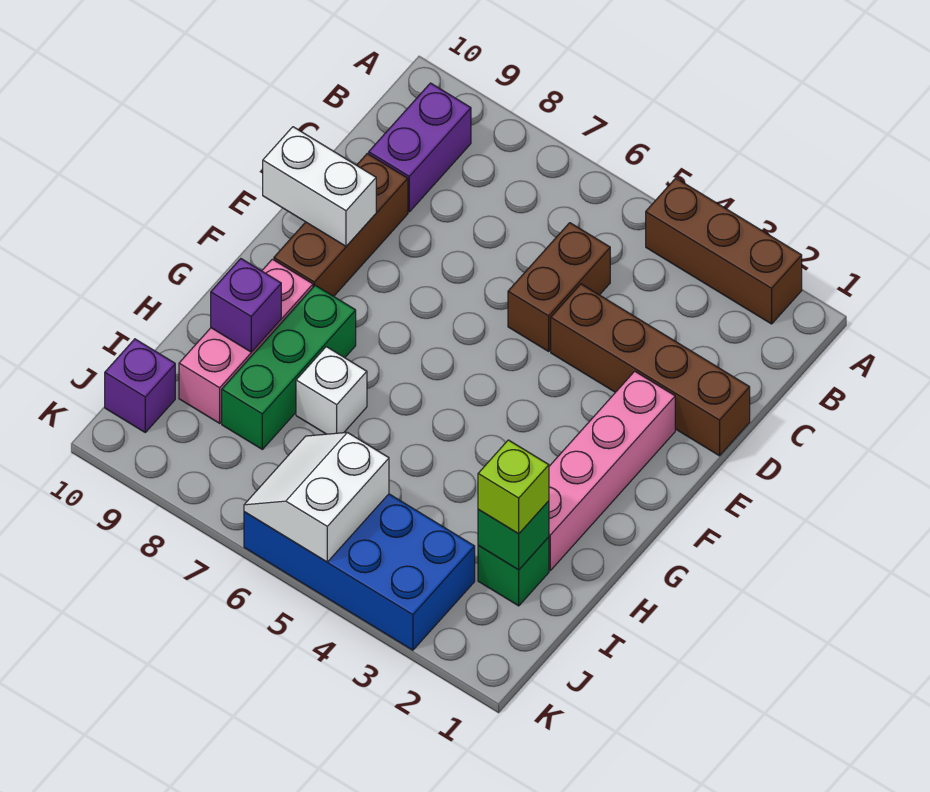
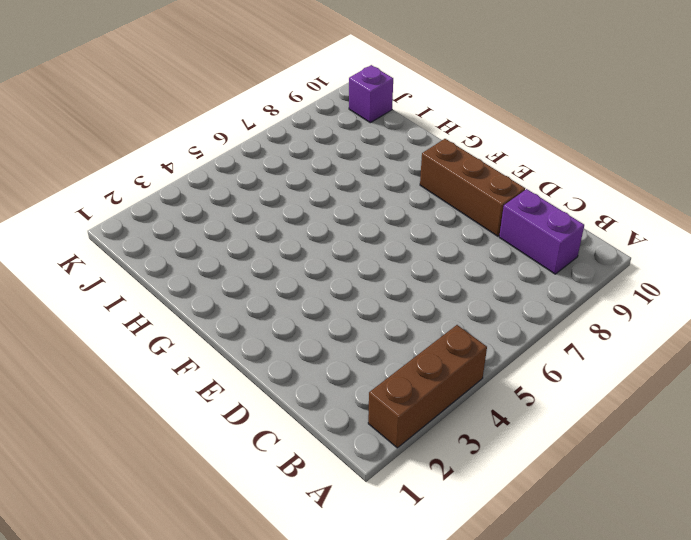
none -> brown brick C5:D5 level 1
none -> brown brick D1:D4 level 1
none -> pink brick E2:H2 level 1

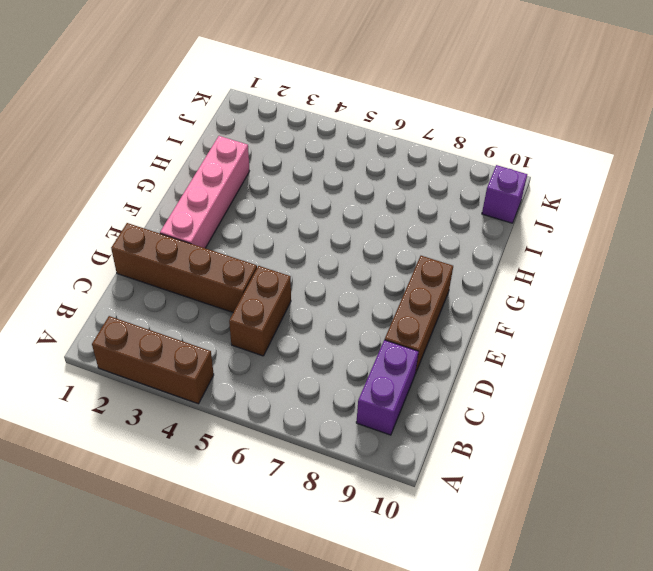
none -> green brick G8:I8 level 1
none -> pink brick G9:I9 level 1
none -> white brick H7 level 1

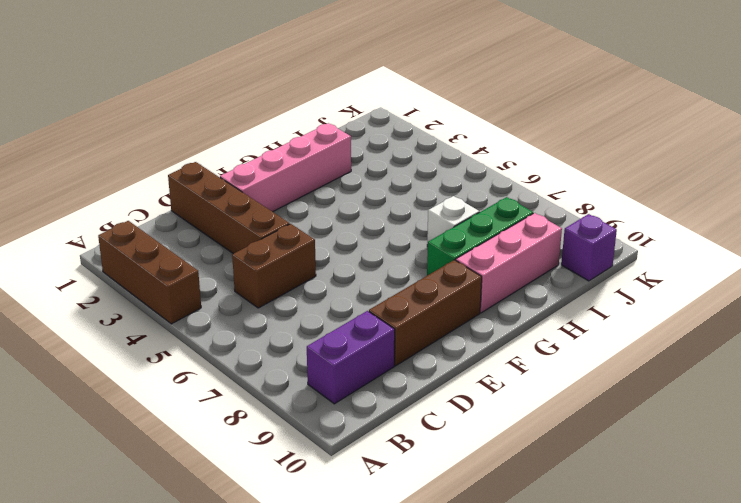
none -> green brick I2 level 1
none -> blue brick J3:K6 level 1
none -> white brick E9:E10 level 2

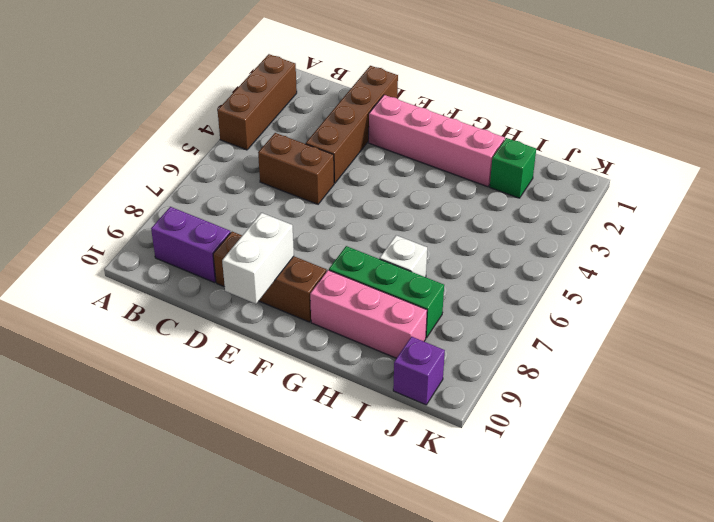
none -> blue brick J3:K6 level 1
none -> purple brick H9 level 2
none -> green brick I2 level 2

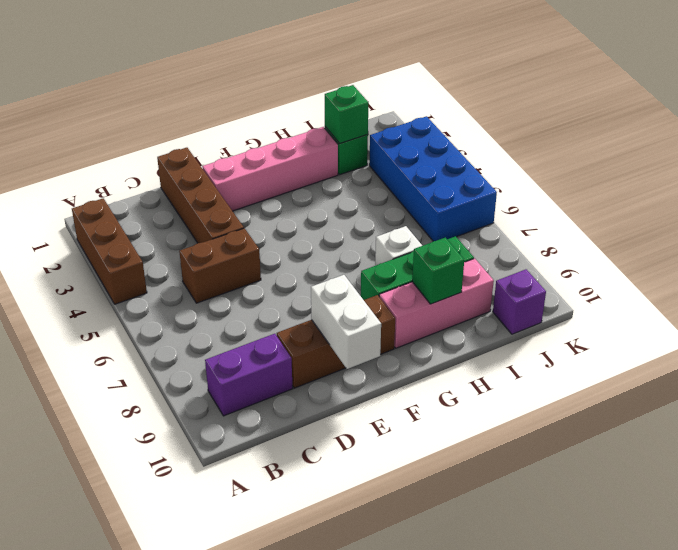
green brick H9 level 2 -> purple brick H9 level 2
none -> white slope J5:K6 level 2 top 5
none -> lime brick I2 level 3

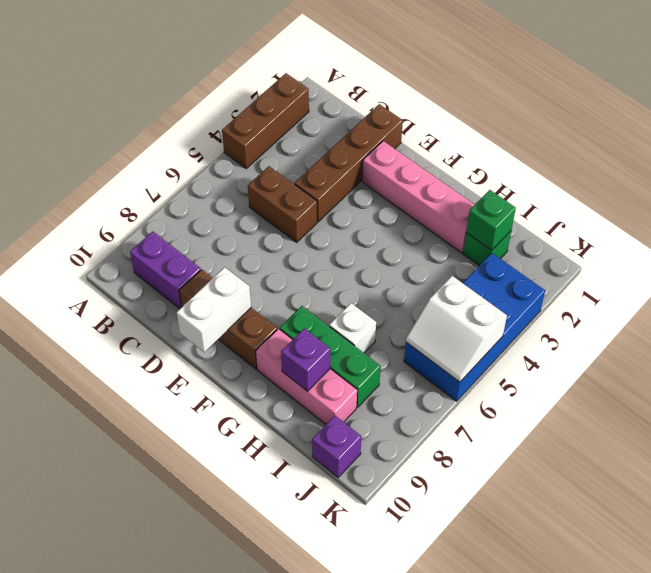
none -> lime brick I2 level 3

